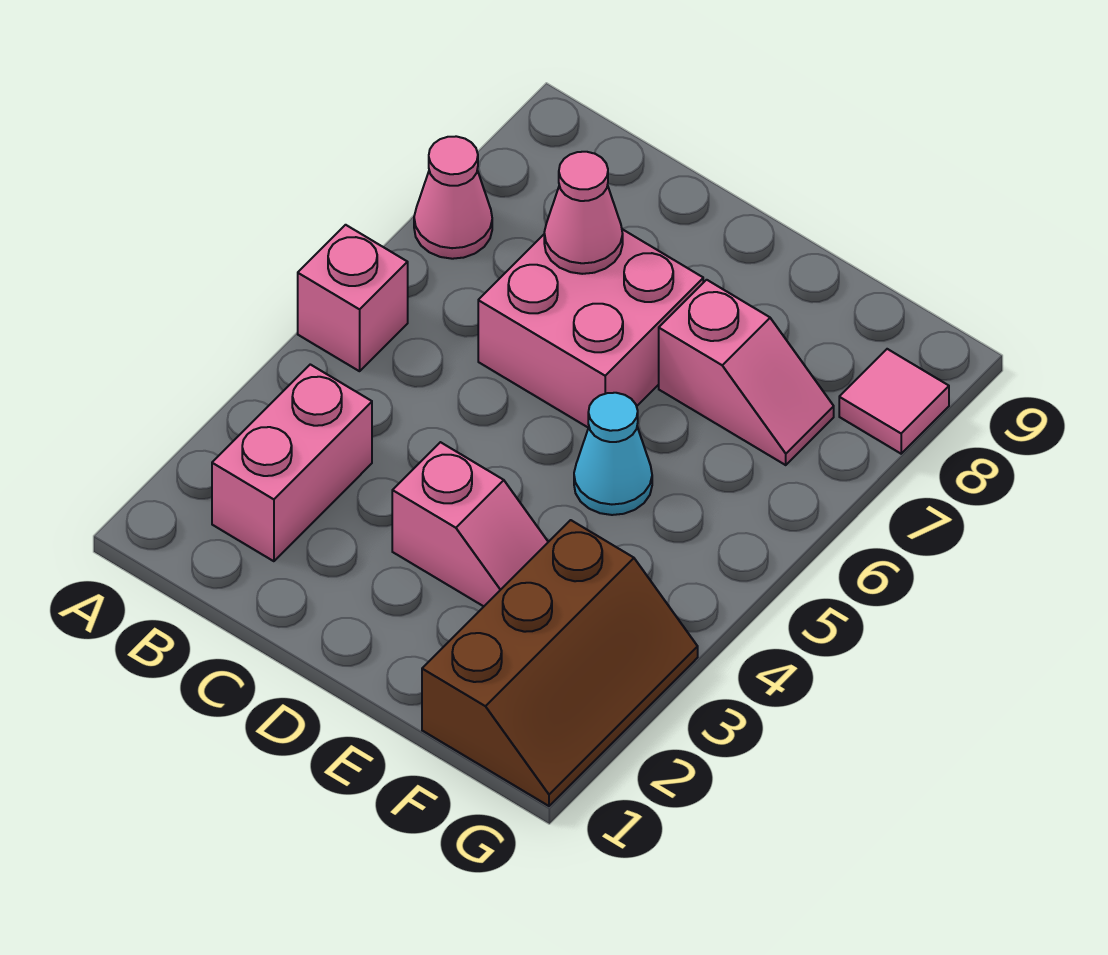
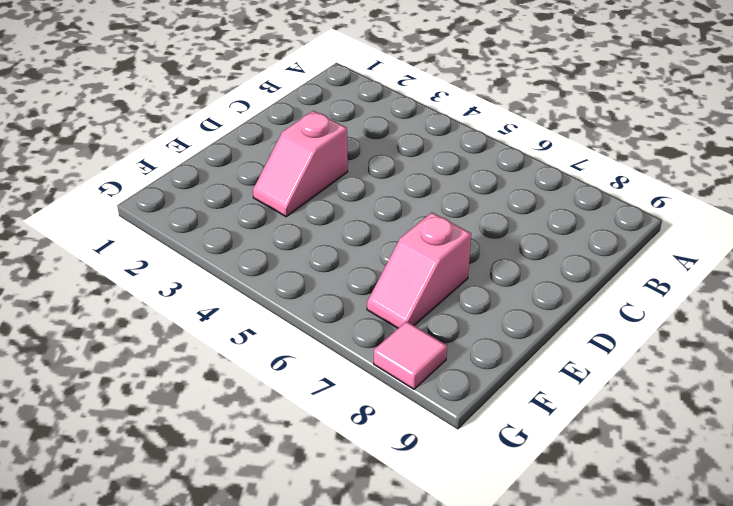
none -> pink brick A5 level 1
none -> pink cone A7 level 1

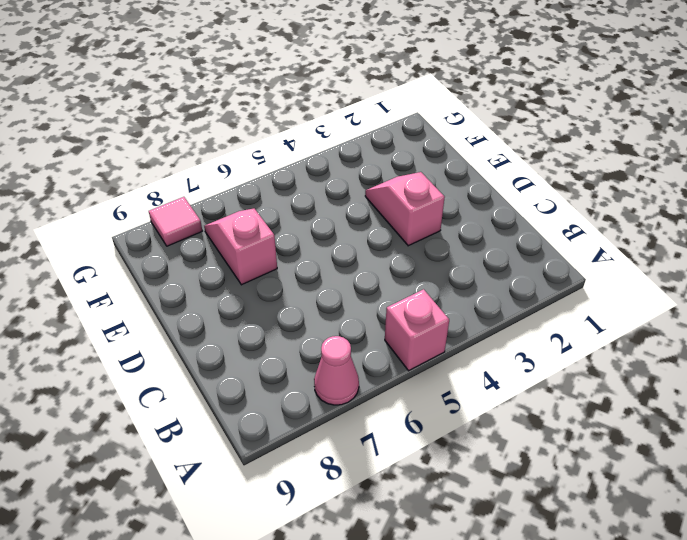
none -> pink brick B2:B3 level 1
none -> pink brick C6:D7 level 1

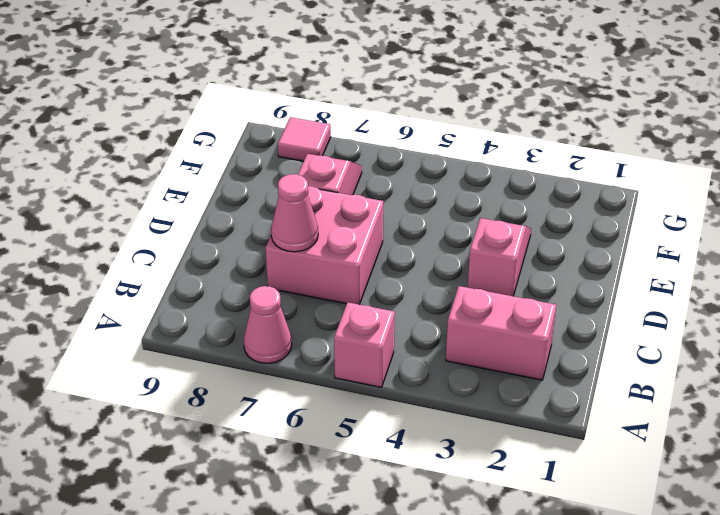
none -> cyan cone E5 level 1
none -> brown slope F1:G3 level 1 top F

